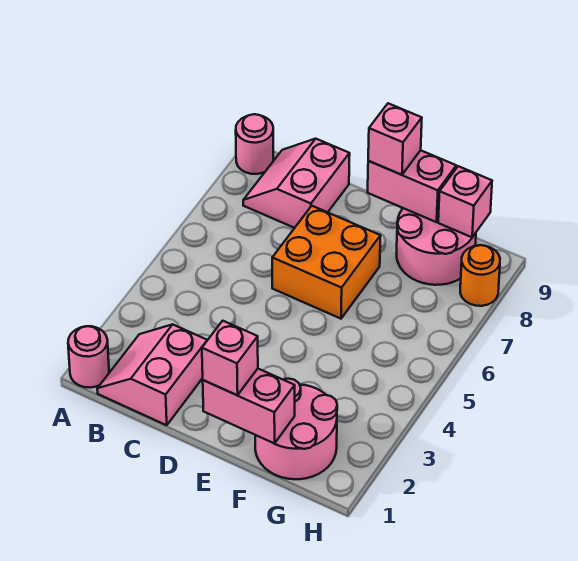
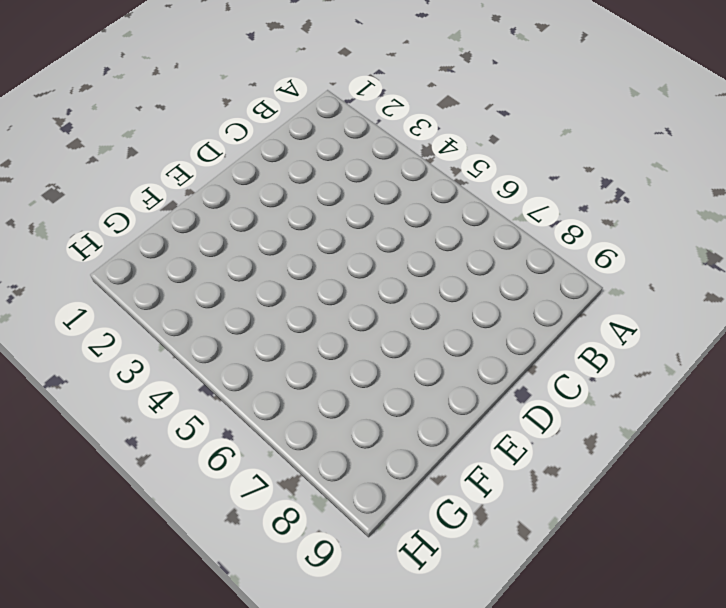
none -> pink round brick A1 level 1
none -> pink round brick A9 level 1
none -> pink slope B1:C2 level 1 top C

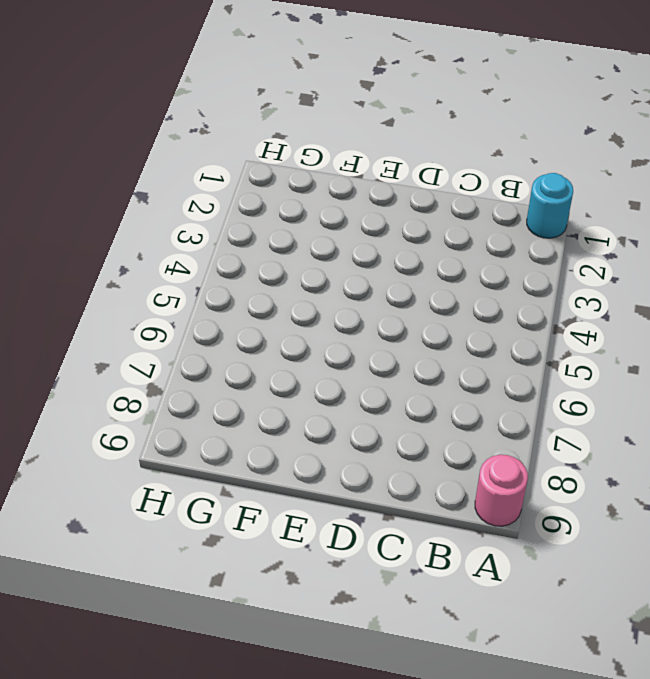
cyan round brick A1 level 1 -> pink round brick A1 level 1
none -> pink slope B1:C2 level 1 top C
none -> pink slope B8:C9 level 1 top C
none -> orange brick D6:E7 level 1

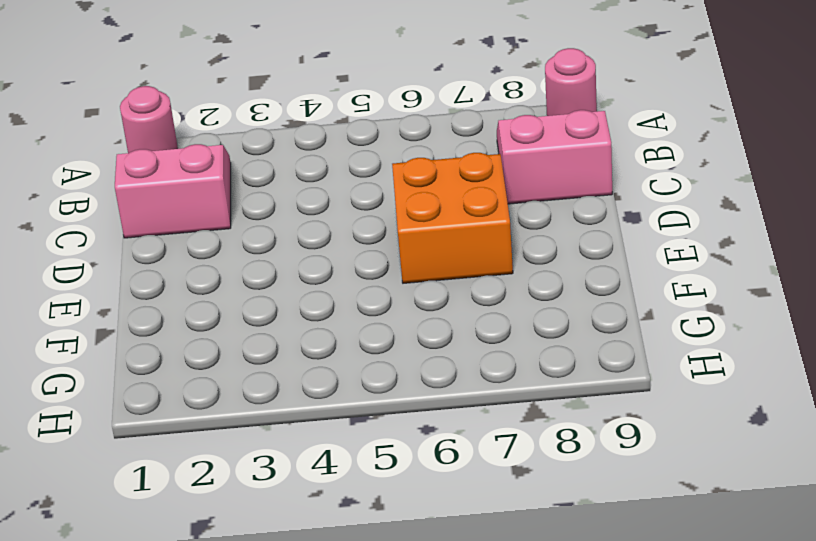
none -> pink round brick F1:G2 level 1
none -> pink round brick F8:G9 level 1
none -> orange round brick H8 level 1

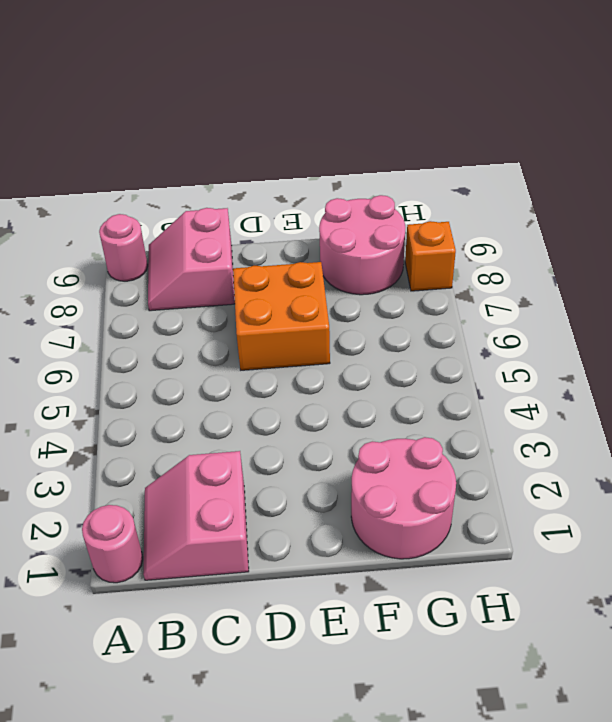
orange brick H8 level 1 -> orange round brick H8 level 1
none -> pink brick E1:F1 level 2
none -> pink brick E9:F9 level 2
none -> pink brick G9 level 2

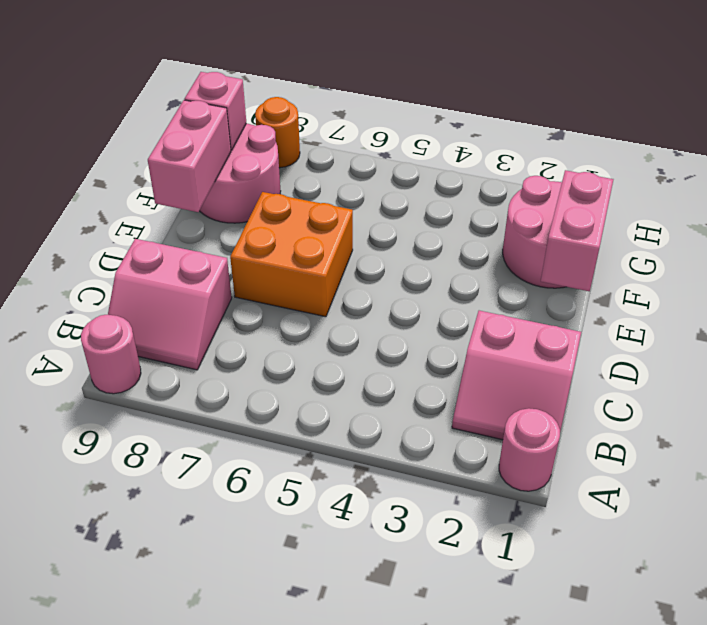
none -> pink brick E1 level 3
none -> pink brick E9 level 3

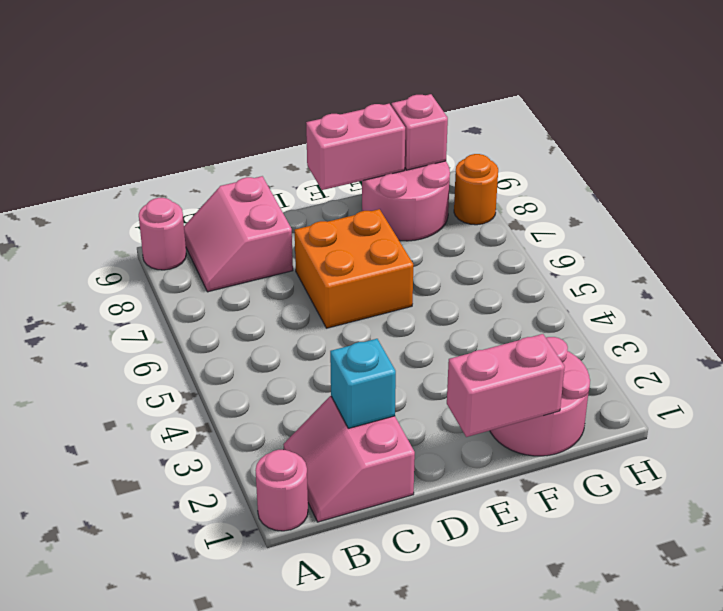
cyan brick C2 level 2 -> none
none -> pink brick E1 level 3
none -> pink brick E9 level 3

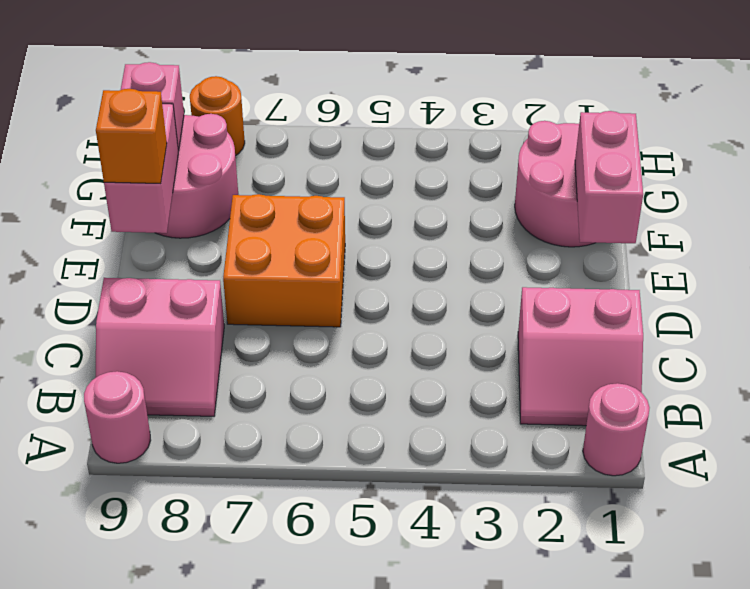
orange brick E9 level 3 -> pink brick E9 level 3
none -> pink brick E1 level 3

